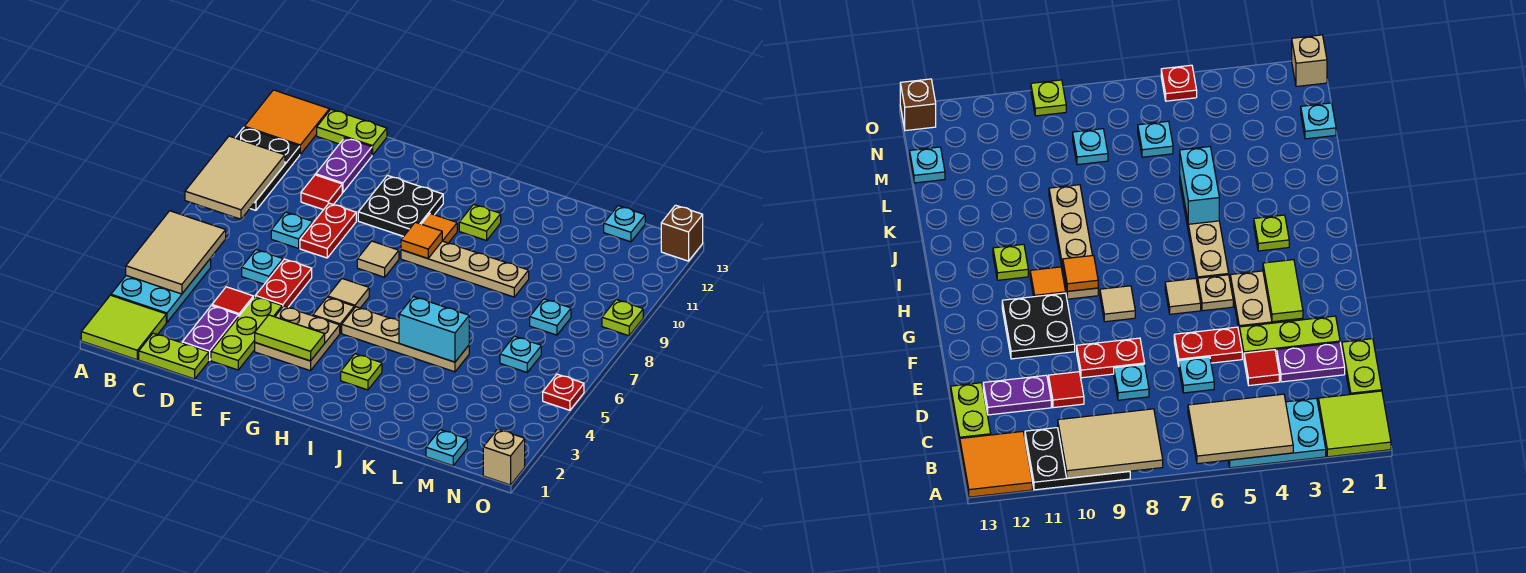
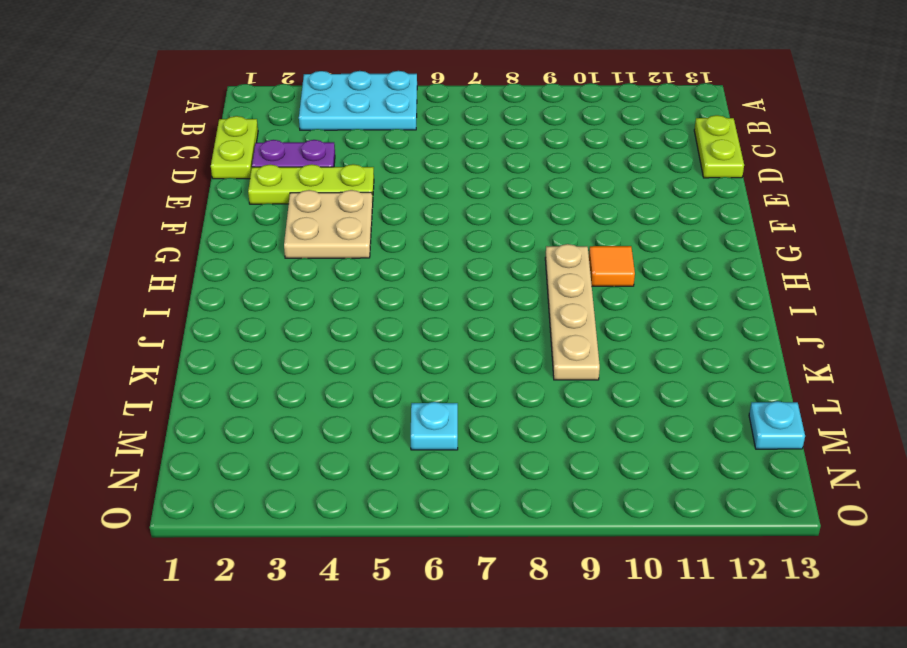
none -> lime tile A1:B2 level 1
none -> black plate A9:B11 level 1
none -> orange tile A12:B13 level 1
none -> red tile D4 level 1

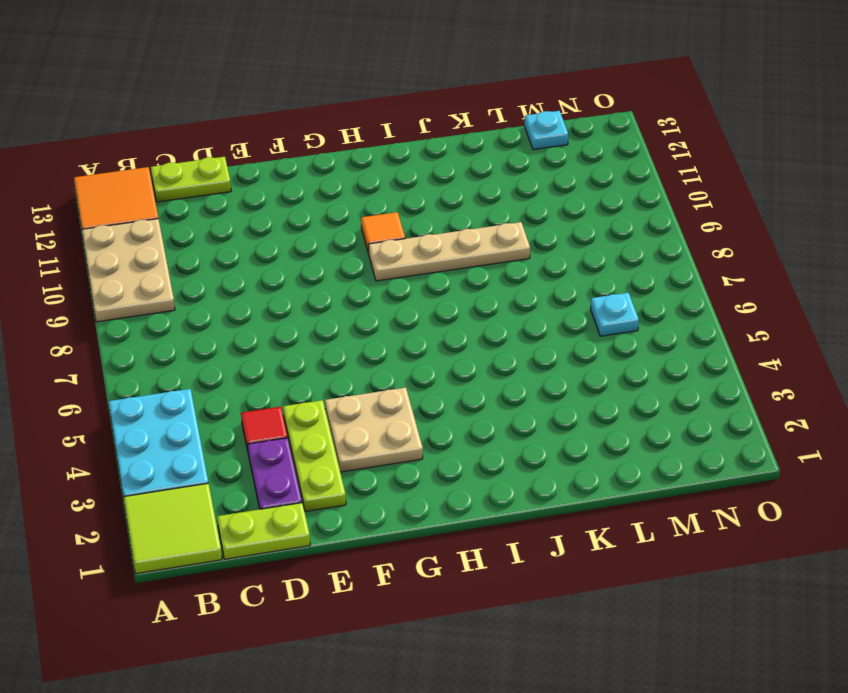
tan plate A9:B11 level 1 -> black plate A9:B11 level 1
none -> cyan plate D6 level 1
none -> cyan plate D8 level 1
none -> red tile D10 level 1
none -> purple plate D11:D12 level 1

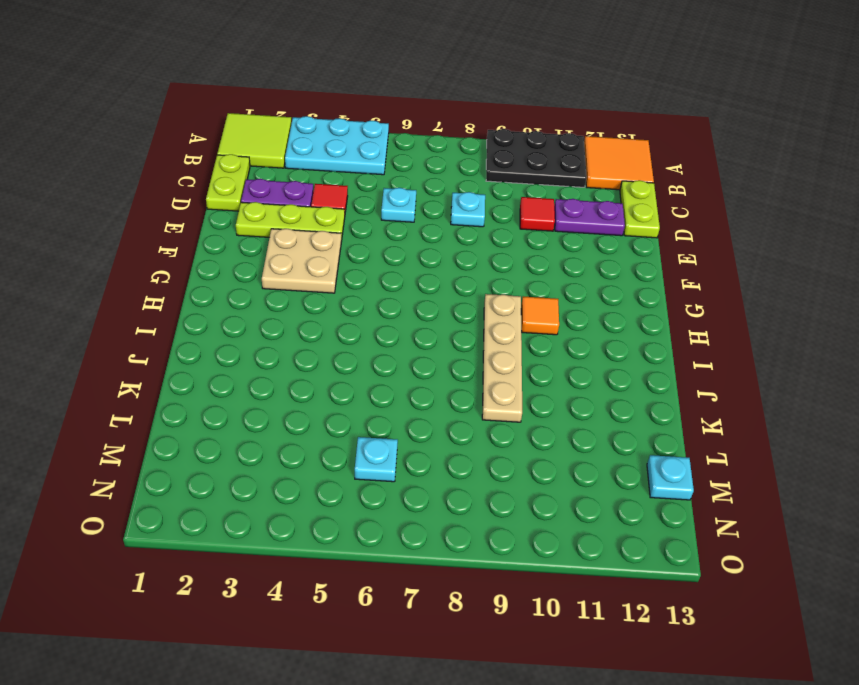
none -> red plate E5:E6 level 1
none -> red plate E8:E9 level 1
none -> black plate F10:G11 level 1
none -> tan plate G5 level 1

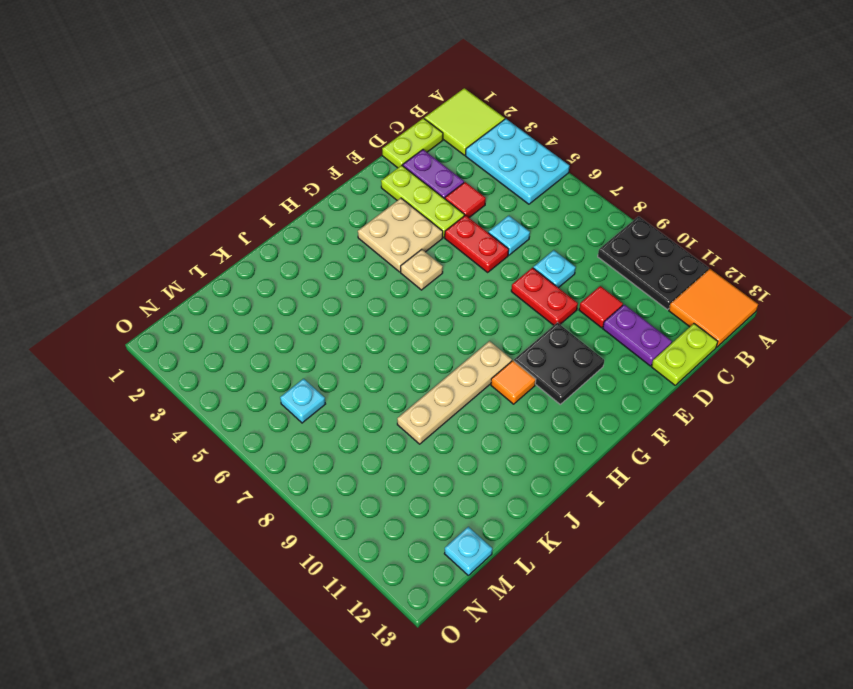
none -> tan tile G6 level 1
none -> tan tile G8 level 1
none -> tan plate H5:K5 level 1
none -> lime plate I3 level 1

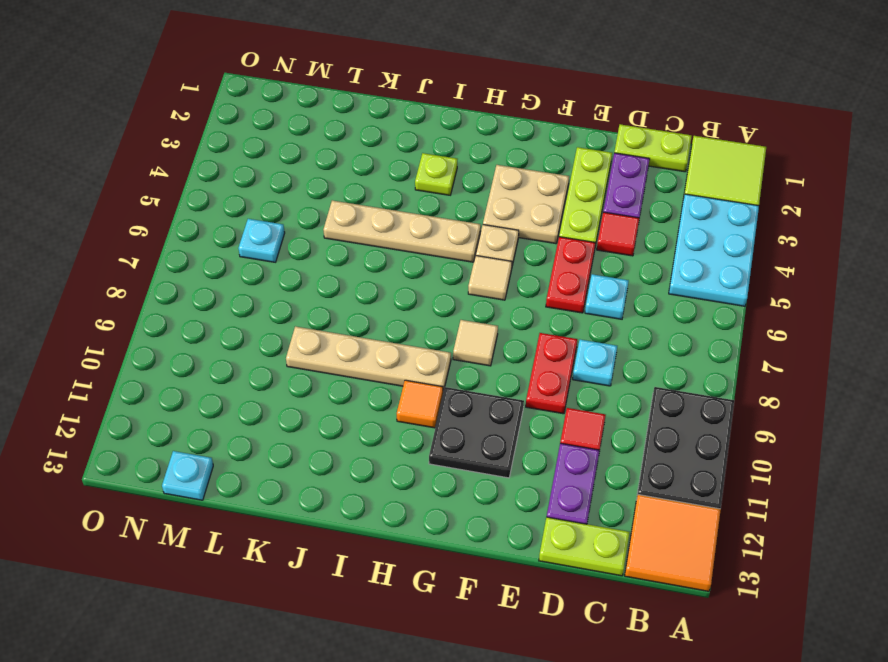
none -> lime plate I11 level 1
none -> cyan plate M1 level 1
none -> cyan plate M8 level 1
none -> tan brick O1 level 1

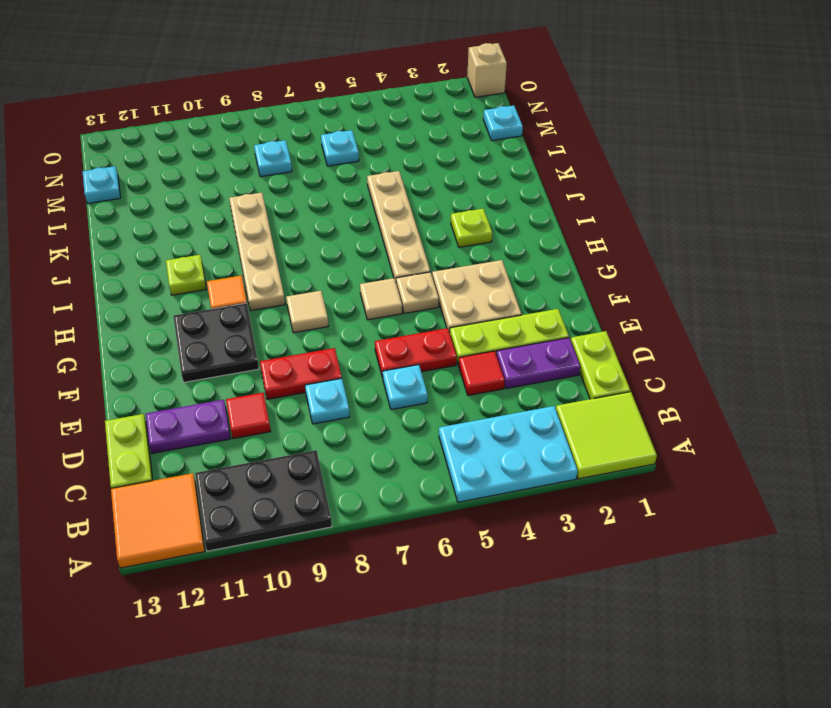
none -> red plate O5 level 1
none -> lime plate O9 level 1
none -> brown brick O13 level 1
none -> tan tile A4:B6 level 2

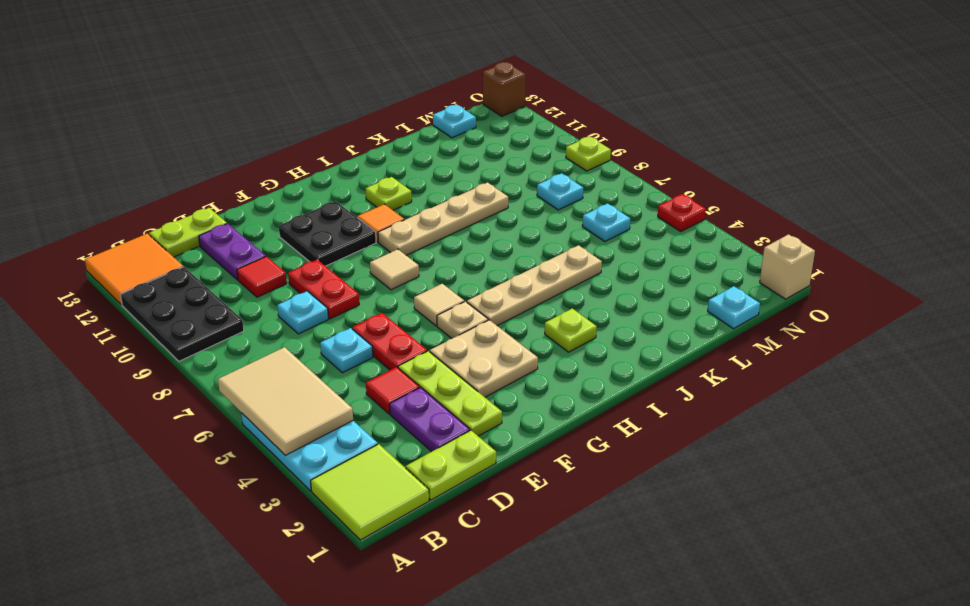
none -> tan tile A8:B10 level 2
none -> lime tile F3:G3 level 2
none -> orange tile H9 level 2
none -> cyan brick J5:K5 level 2

